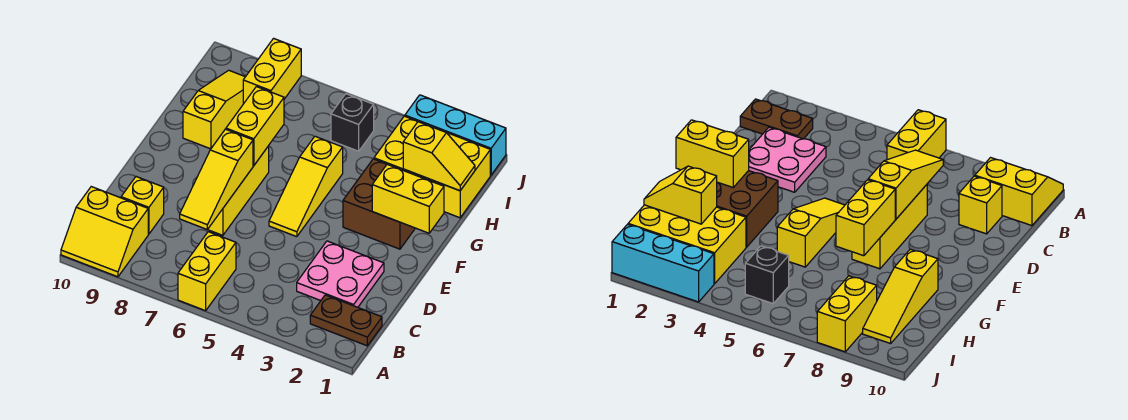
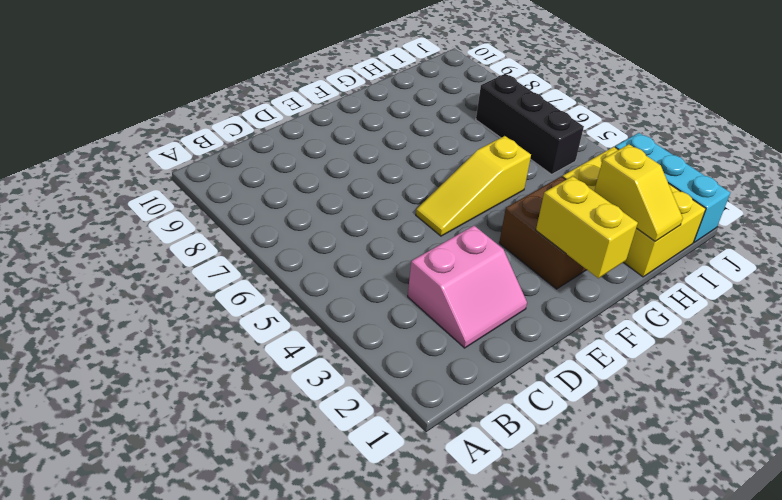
pink slope C2:D3 level 1 top 3 -> pink plate C2:D3 level 1
black brick I5:I7 level 1 -> black brick I5 level 1
none -> yellow brick A6:B6 level 1
none -> yellow slope A9:B10 level 1 top B
none -> brown plate B1:B2 level 1

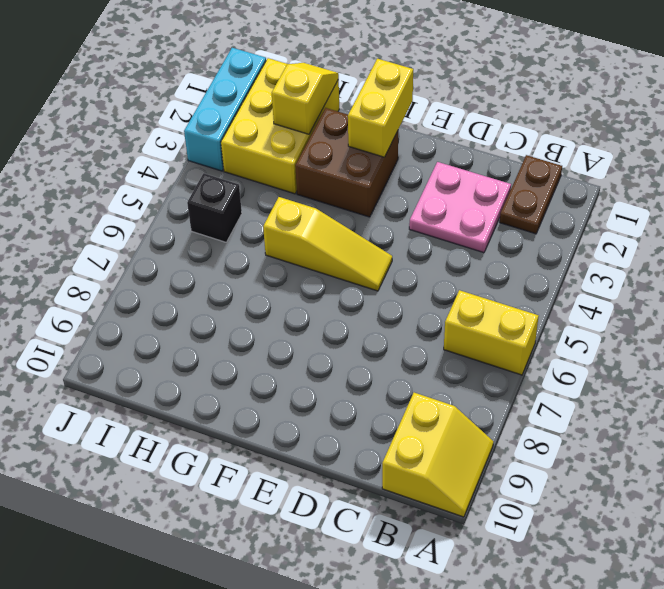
none -> yellow brick C9 level 1
none -> yellow brick D7:F7 level 1
none -> yellow slope G9:I9 level 1 top G

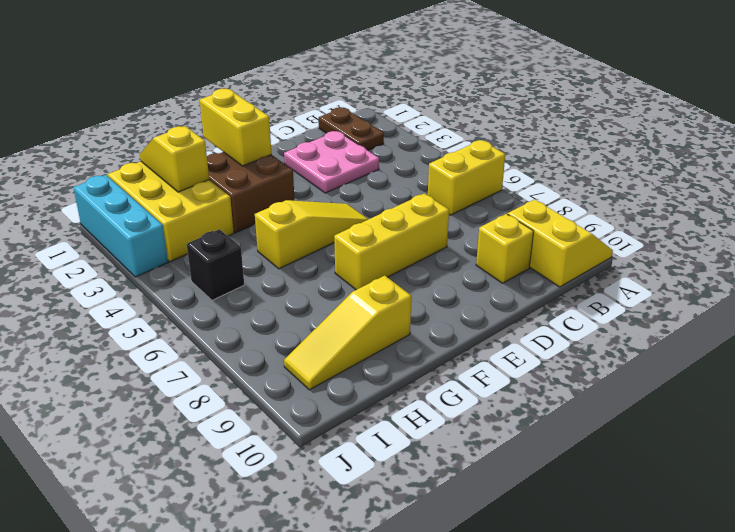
none -> yellow brick I8:J8 level 1
none -> yellow slope C7:E7 level 2 top E
none -> yellow brick F7:G7 level 2

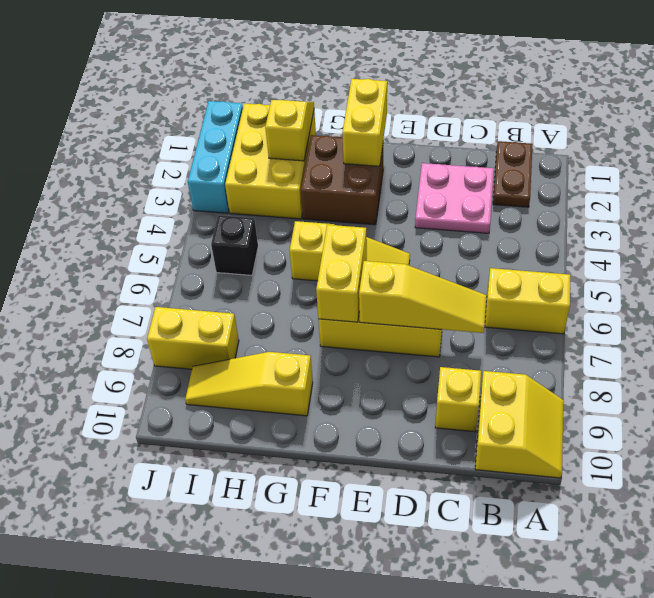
yellow brick F6:F7 level 2 -> yellow brick F7:G7 level 2

